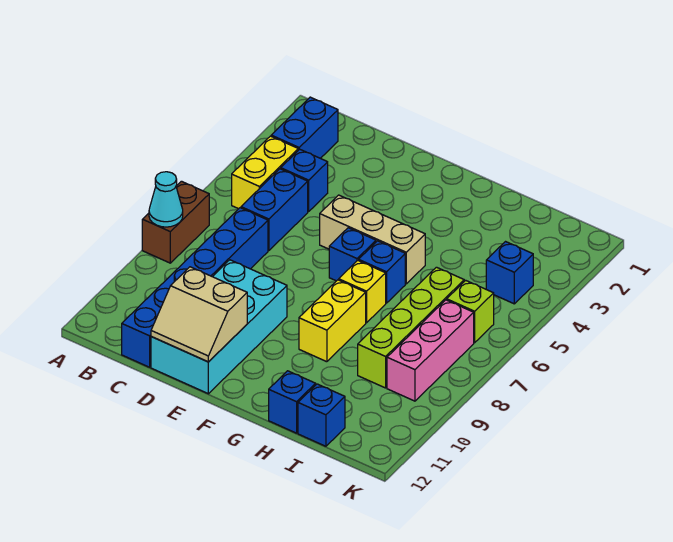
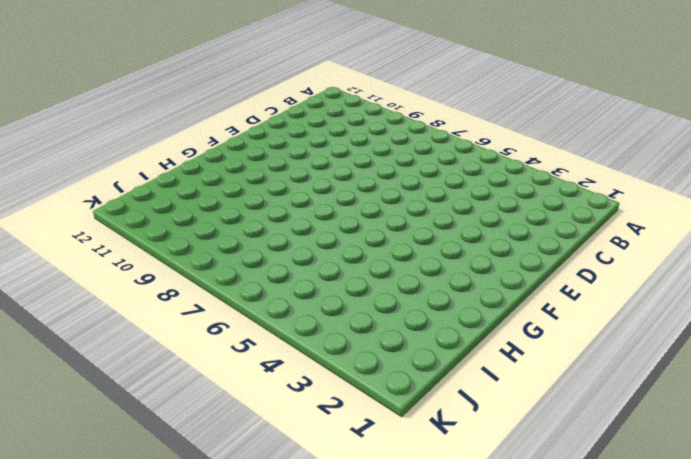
none -> brown brick A7:A8 level 1
none -> blue brick B2:B3 level 1
none -> yellow brick B4:B5 level 1

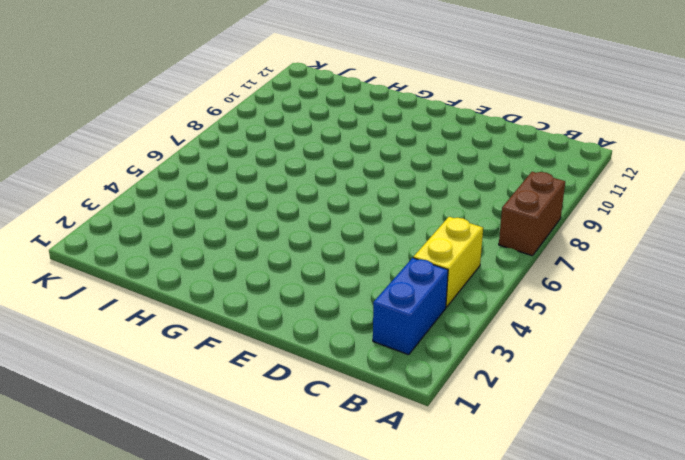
none -> blue brick C4 level 1
none -> blue brick C5:C6 level 1
none -> blue brick C7:C12 level 1

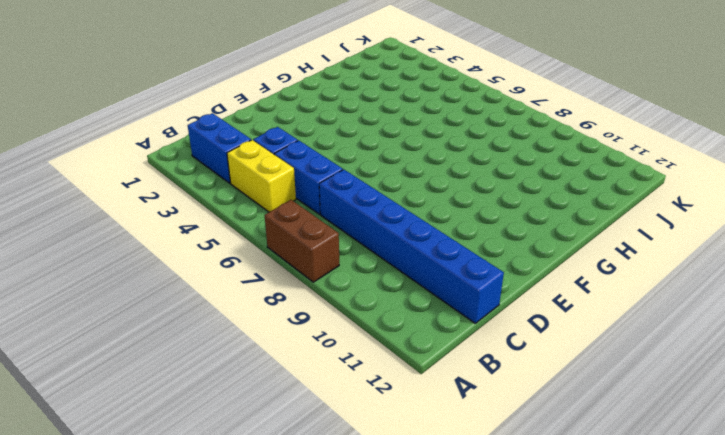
none -> cyan brick D9:E12 level 1
none -> tan brick E5:G5 level 1
none -> blue brick F6 level 1

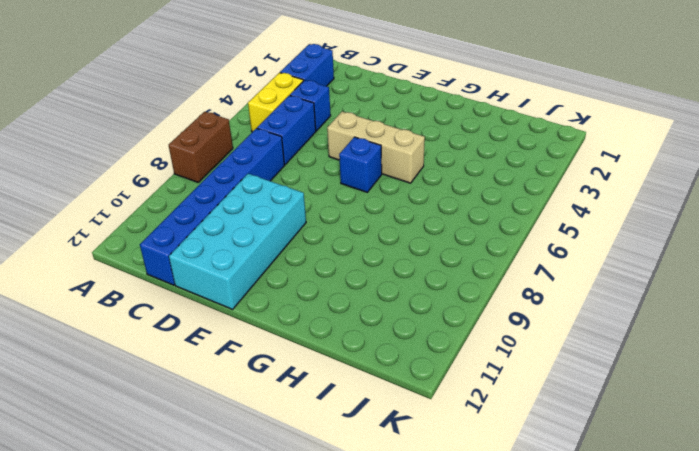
none -> blue brick G6 level 1
none -> yellow brick G7 level 1
none -> yellow brick G8:G9 level 1

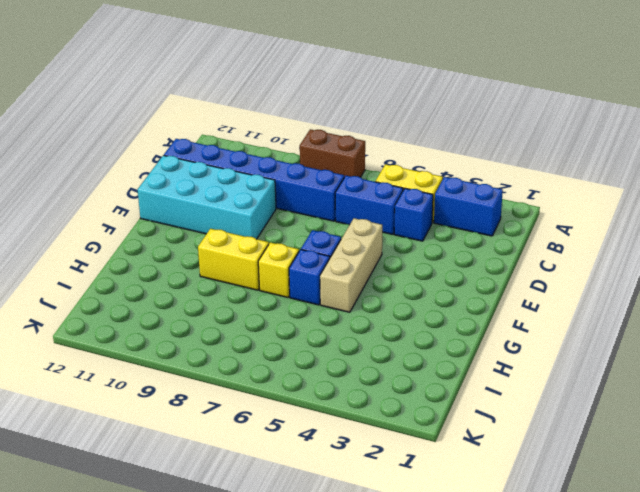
none -> blue brick H12 level 1
none -> lime brick I6:I9 level 1
none -> blue brick I12 level 1

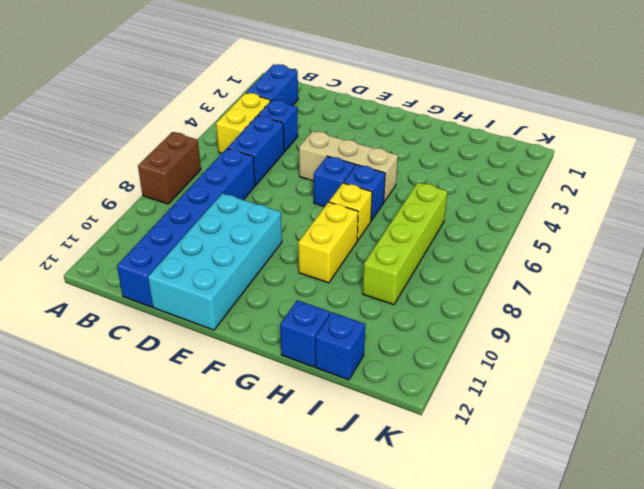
none -> blue brick J4 level 1
none -> lime brick J6 level 1
none -> pink brick J7:J9 level 1

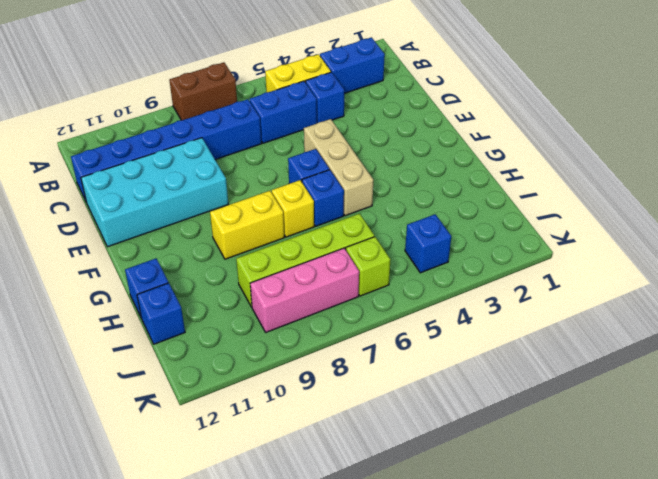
none -> cyan cone A8 level 2
none -> tan slope D11:E12 level 2 top 11

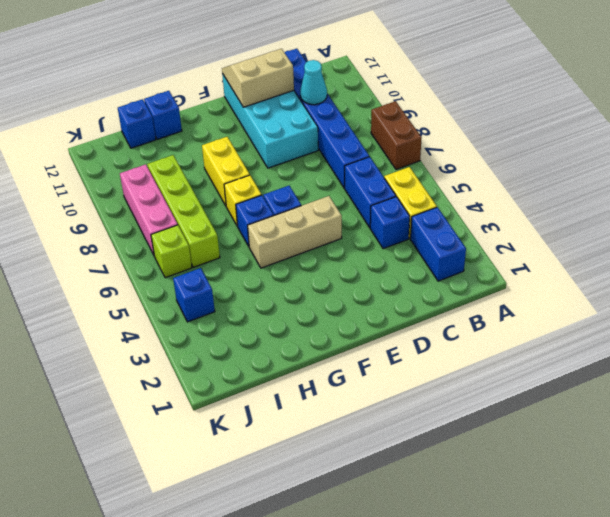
cyan cone C10 level 2 -> cyan cone A8 level 2

